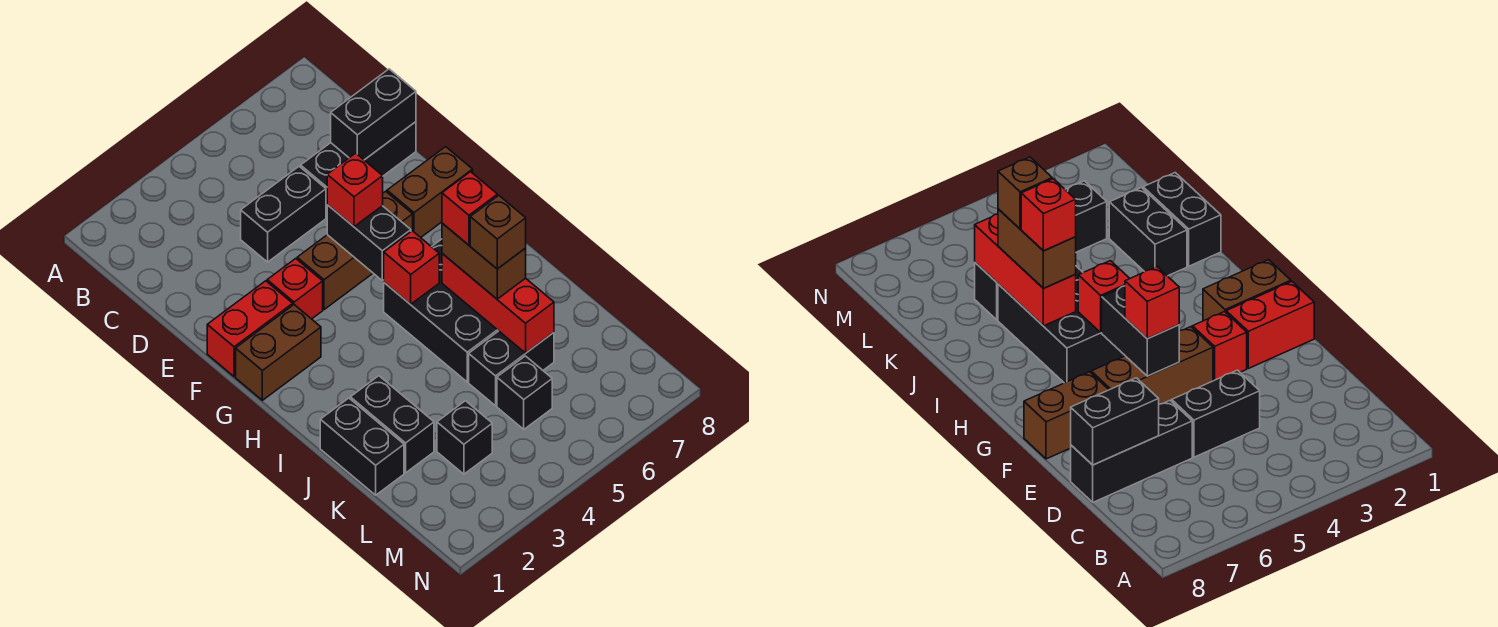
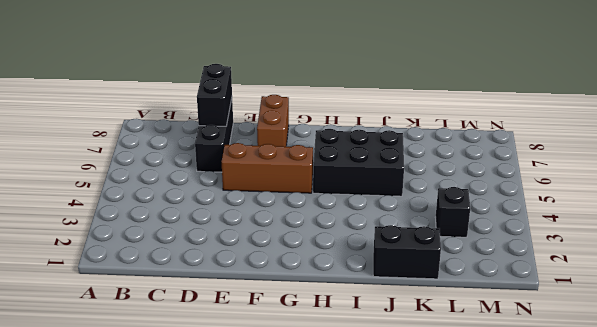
brown brick E5:G5 level 1 -> brown brick F4:F6 level 1
none -> black brick D4:D5 level 1
none -> red brick F1:F2 level 1
none -> red brick F3 level 1

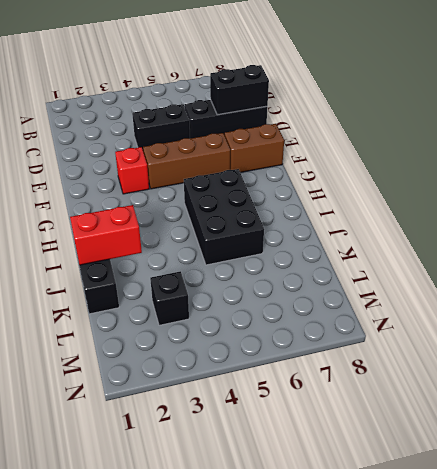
red brick J1:J2 level 2 -> red brick F1:F2 level 1
none -> brown brick G1:G2 level 1
none -> black brick J2:K2 level 1
none -> black brick K5:K6 level 1

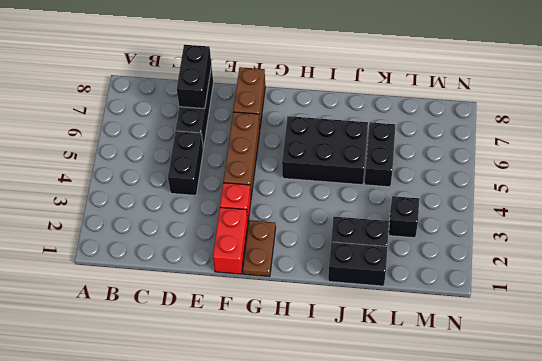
brown plate G1:G2 level 1 -> brown brick G1:G2 level 1
none -> black brick L5 level 1
none -> black brick F5:G5 level 2
none -> red brick H5 level 2

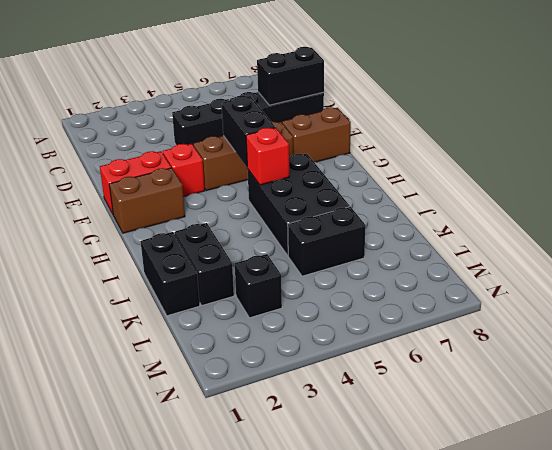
none -> black brick L5 level 1
none -> red brick I6:K6 level 2
none -> red brick F5 level 3

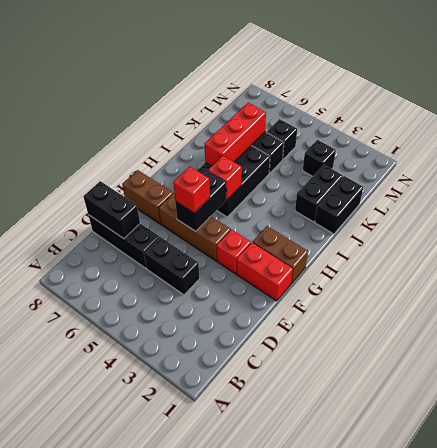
none -> brown brick I6:J6 level 3
none -> red brick I6 level 4
none -> brown brick J6 level 4

